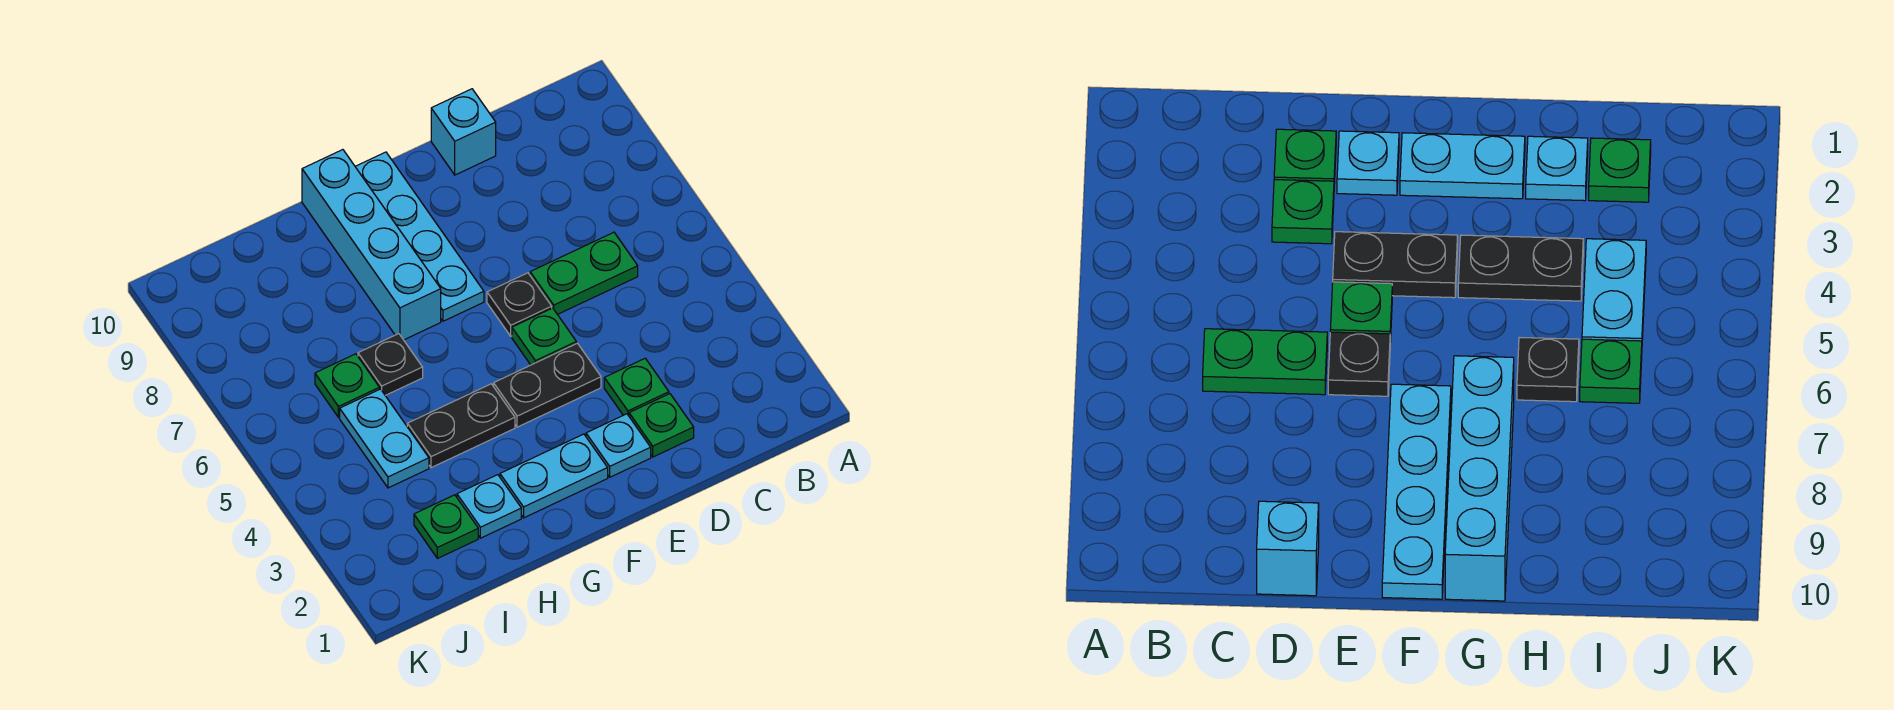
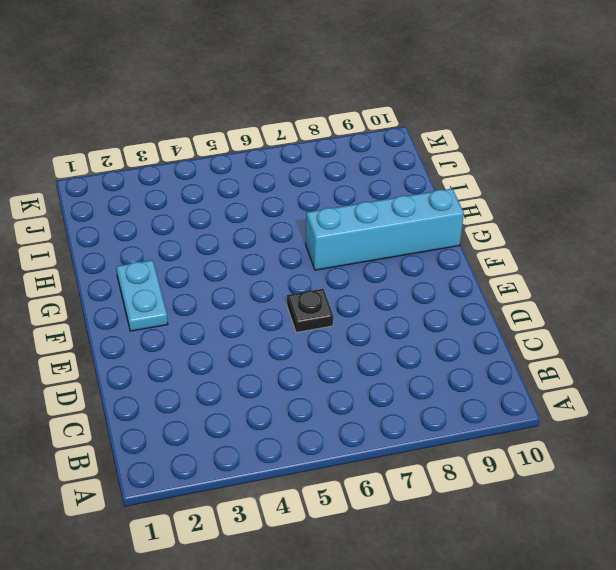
none -> green plate C6:D6 level 1
none -> green plate D2 level 1
none -> green plate D3 level 1

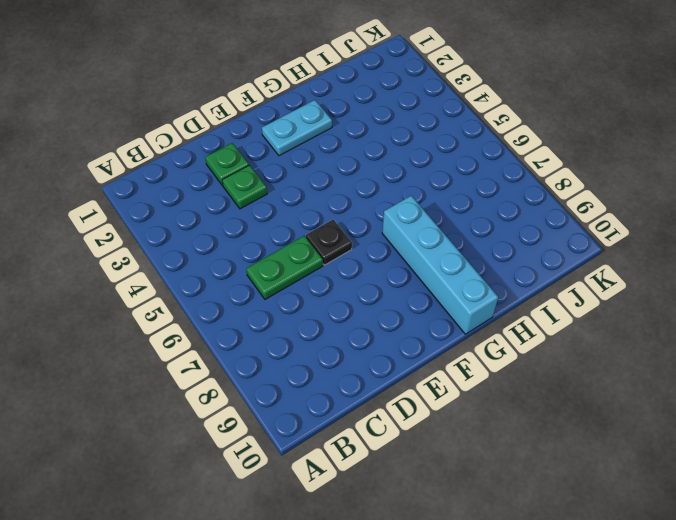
none -> cyan brick D10 level 1
none -> cyan plate E2 level 1
none -> black plate E4:F4 level 1

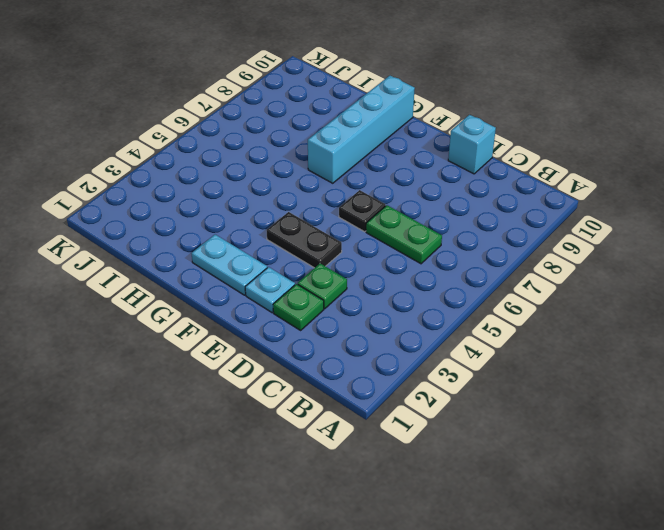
none -> green plate E5 level 1
none -> cyan plate F7:F10 level 1
none -> black plate G4:H4 level 1

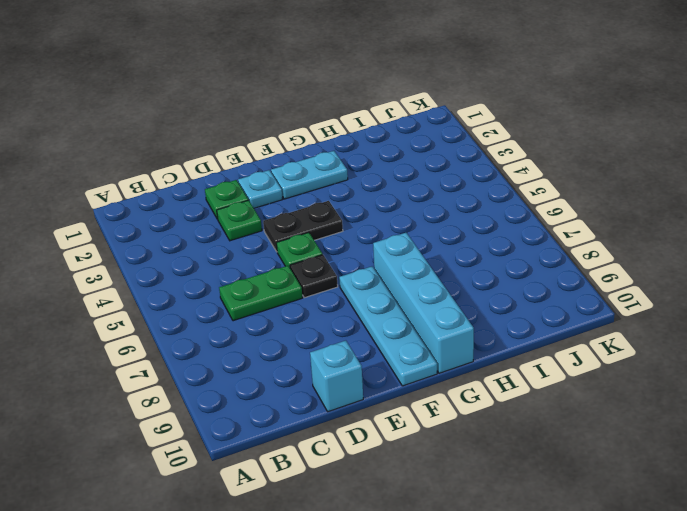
none -> black plate G4:H4 level 1
none -> cyan plate H2 level 1
none -> black plate H6 level 1

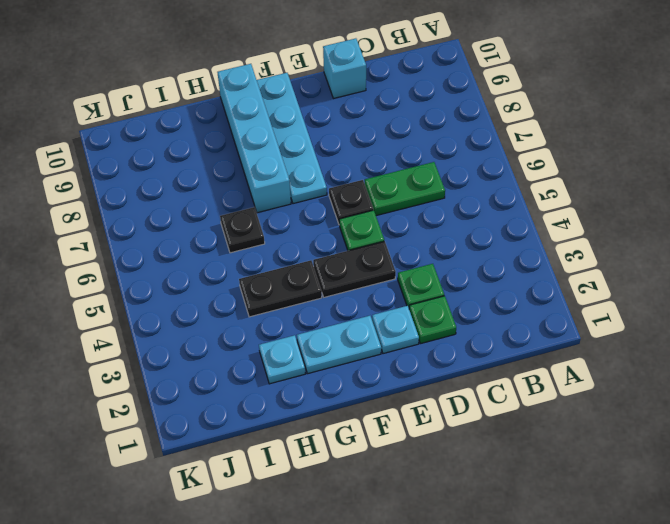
none -> green plate I2 level 1
none -> cyan plate I4:I5 level 1
none -> green plate I6 level 1

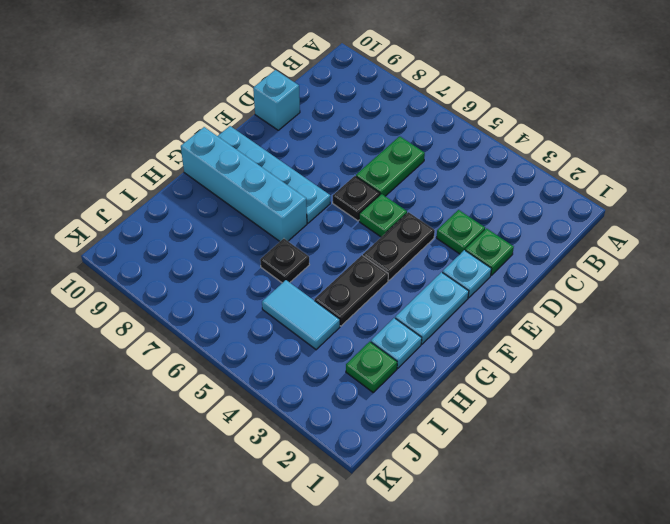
cyan tile I4:I5 level 1 -> cyan plate I4:I5 level 1
none -> green plate I6 level 1

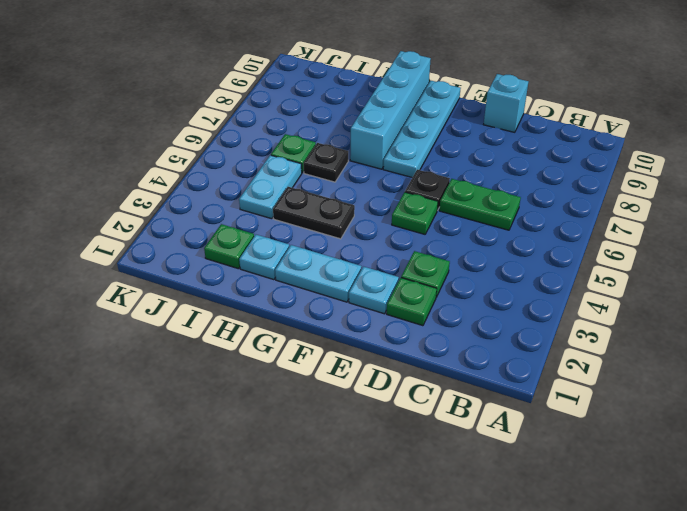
none -> black plate E4:F4 level 1

